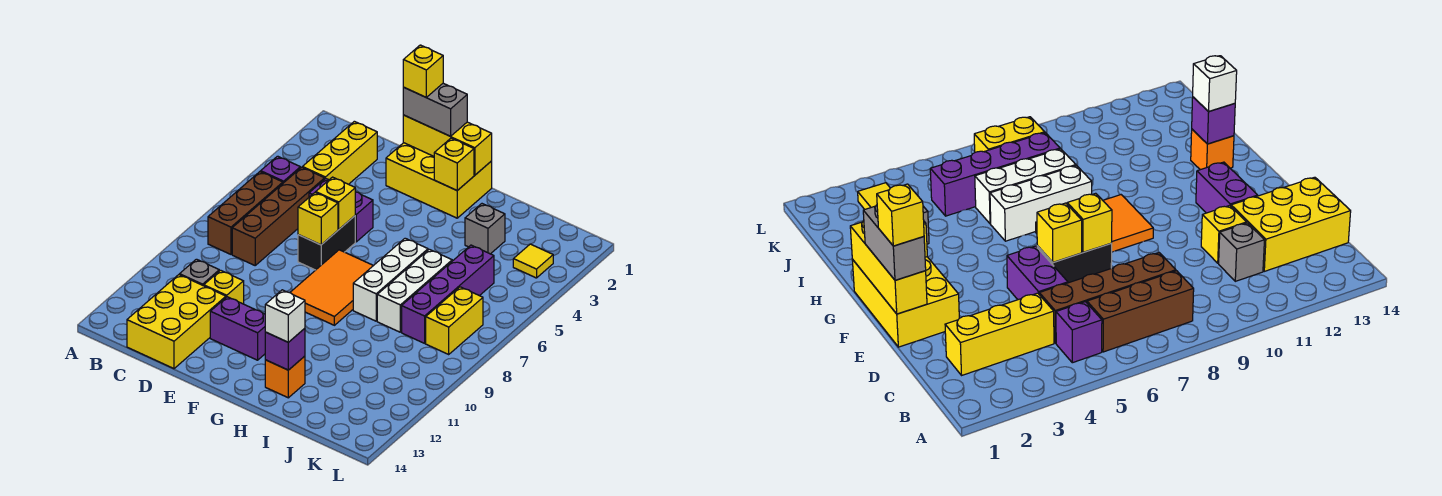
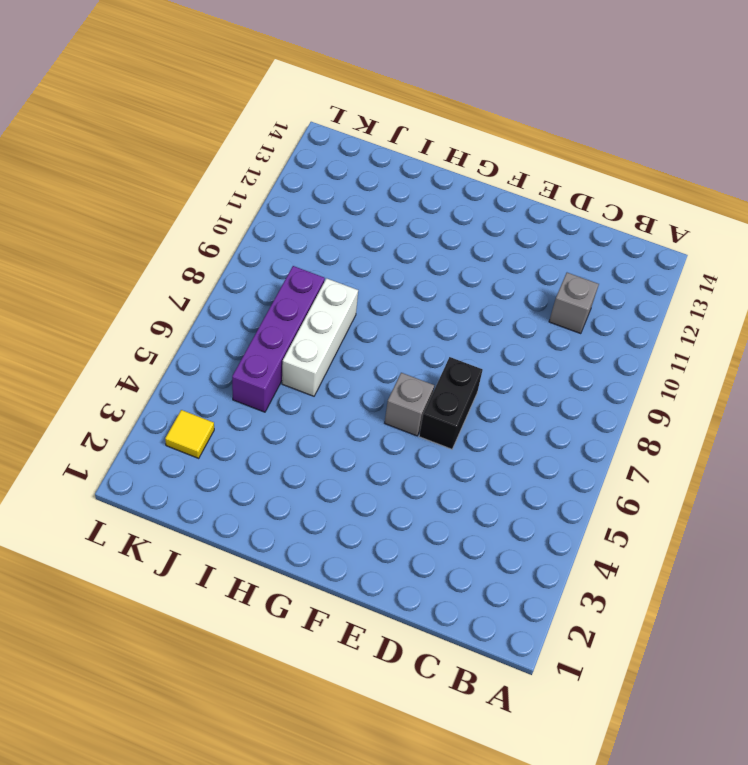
grey brick F6 level 1 -> grey brick I3 level 1
none -> purple brick B5 level 1
none -> brown brick B6:B8 level 1
none -> yellow brick C2:C4 level 1

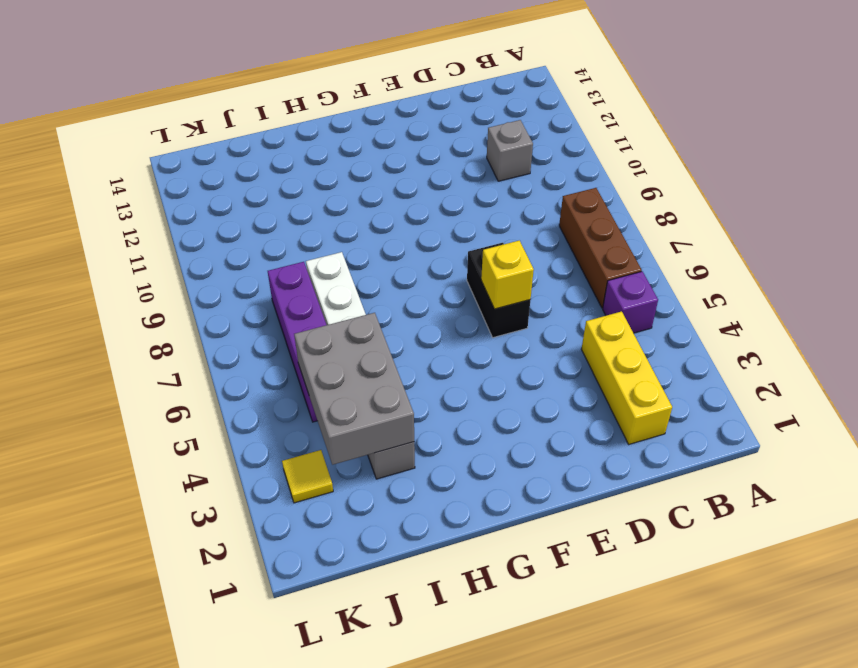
grey brick I3:J5 level 2 -> none
none -> brown brick C5:C8 level 1
none -> yellow brick C12:D14 level 1
none -> purple brick D5:E5 level 1

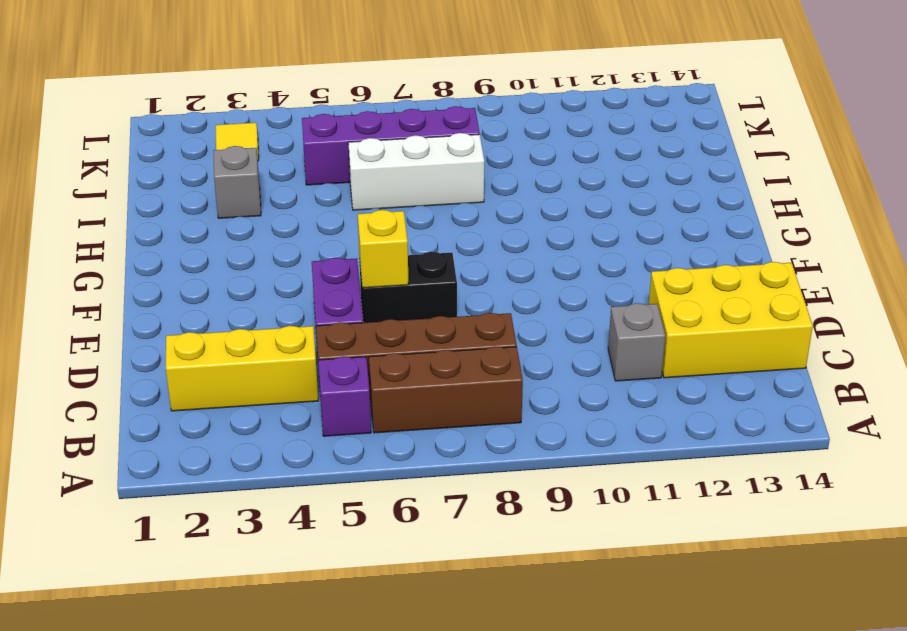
none -> yellow brick D11 level 1
none -> yellow brick E1:G2 level 1
none -> purple brick E12:F12 level 1

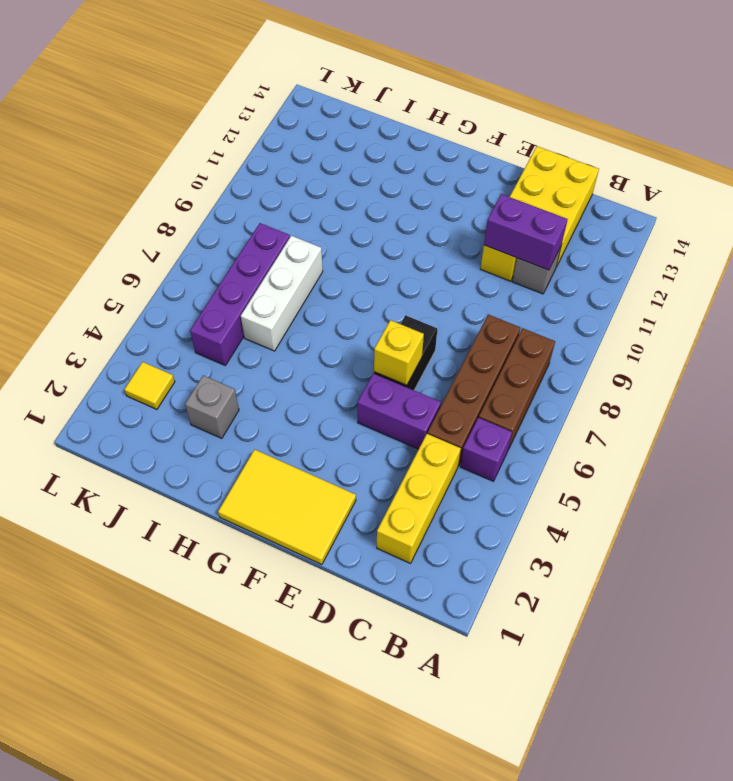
purple brick C11:D11 level 2 -> purple brick E12:F12 level 1
yellow tile E1:G2 level 1 -> yellow brick E1:G2 level 1
none -> orange tile F7:G9 level 1
none -> white brick H6:H8 level 1
none -> orange brick H13 level 1

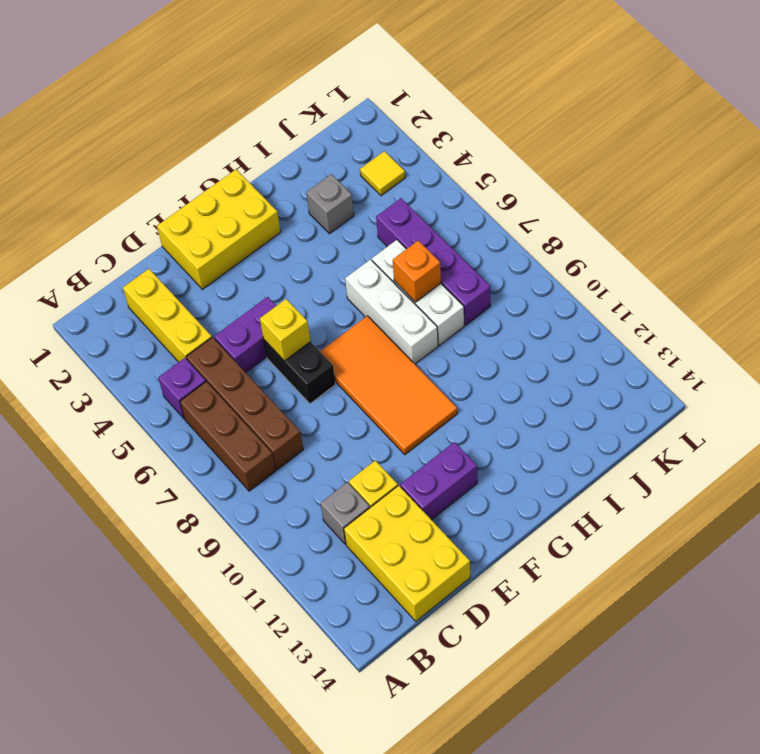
orange tile F7:G10 level 1 -> orange tile F7:G9 level 1
orange brick I7 level 2 -> orange brick H13 level 1
none -> yellow brick K7:K8 level 1
none -> yellow brick E1:G1 level 2
none -> yellow brick E7 level 2

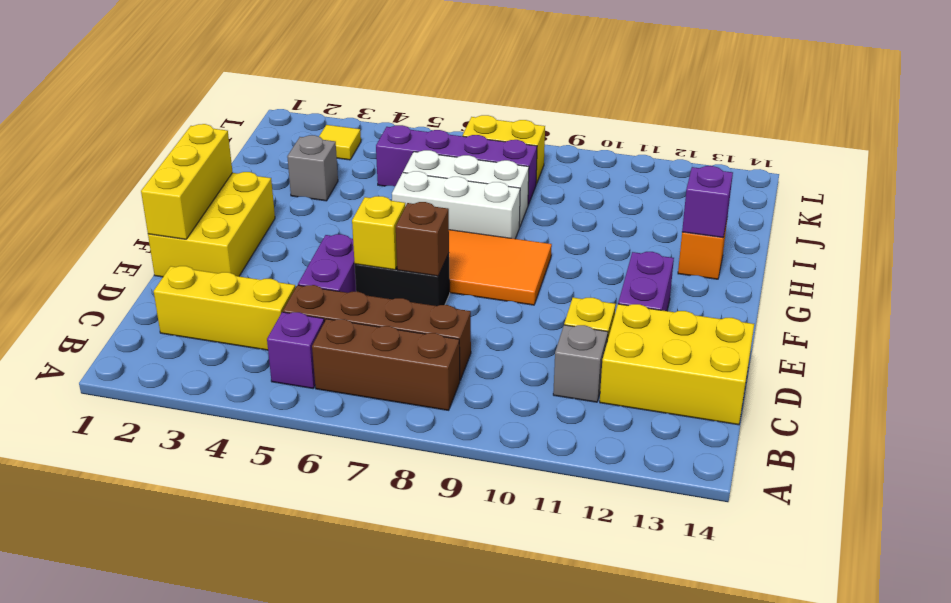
brown brick E7 level 2 -> yellow brick E7 level 2
none -> yellow brick G2 level 2
none -> grey brick E1:F1 level 3
none -> white brick H13 level 3

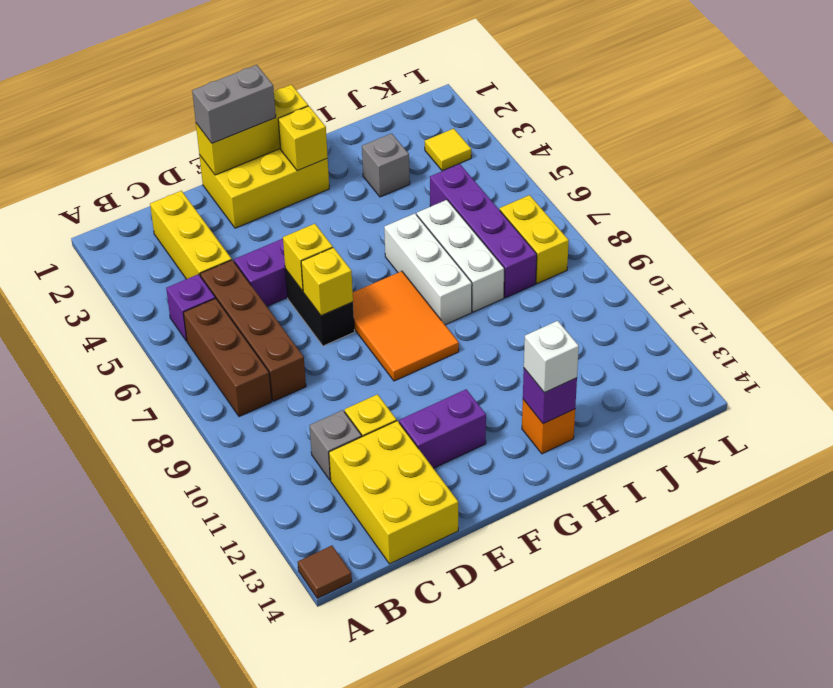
brown tile A14 level 1 -> none
none -> yellow brick E1 level 4

